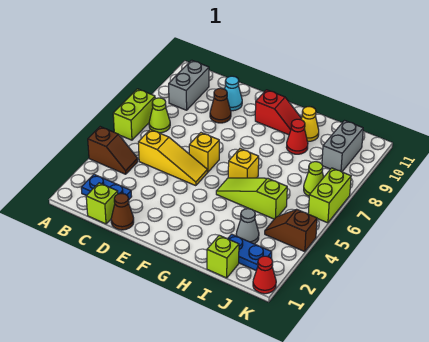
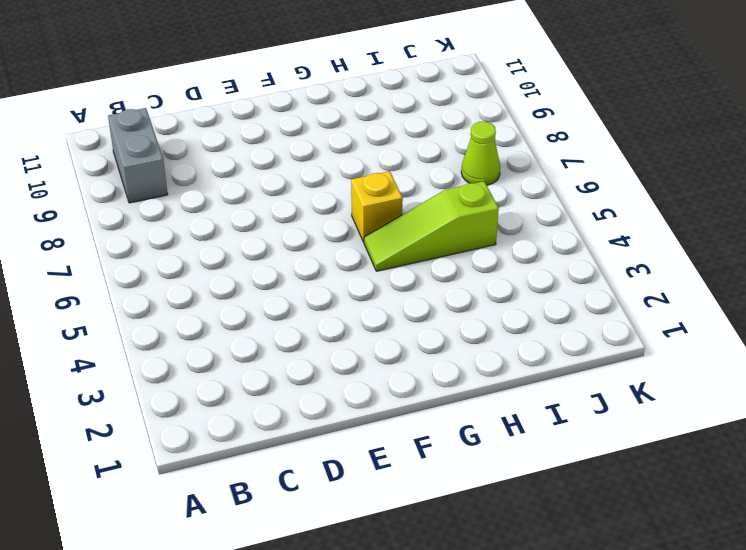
none -> brown slope A4:B4 level 1 top A
none -> lime brick A6:A7 level 1
none -> blue plate B2:C2 level 1

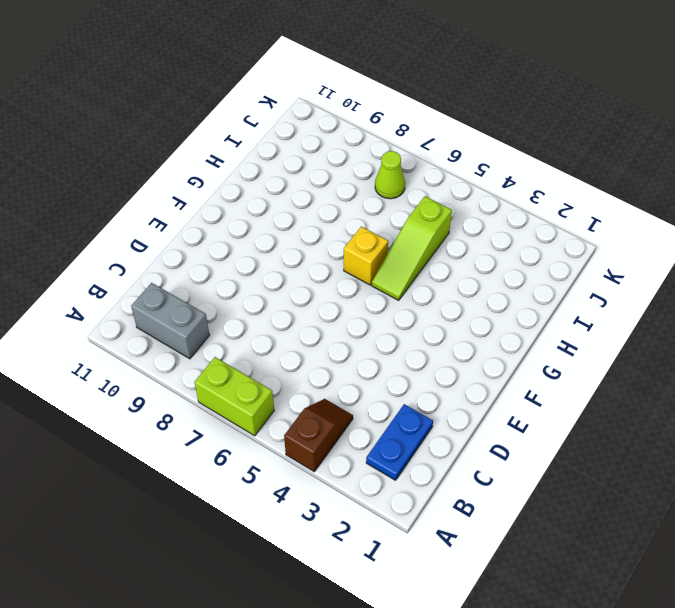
none -> lime cone B7 level 1
none -> lime brick C1 level 1
none -> yellow slope C5:E5 level 1 top C

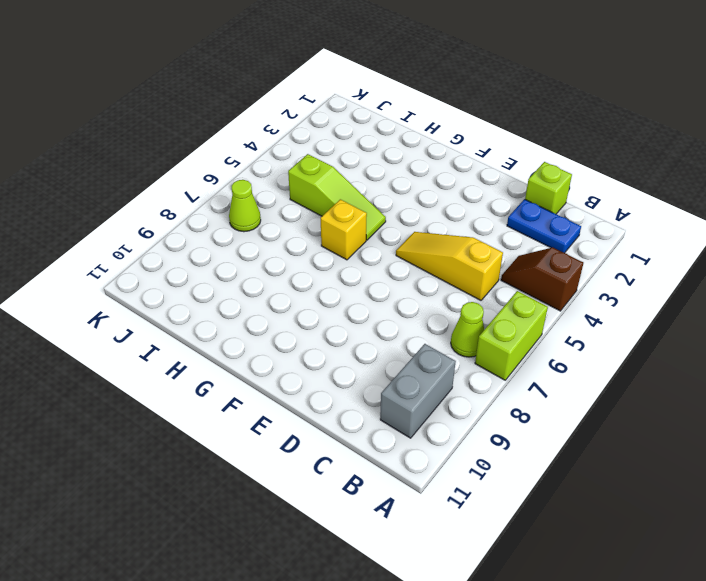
none -> brown cone D1 level 1
none -> brown cone D9 level 1
none -> cyan cone D10 level 1

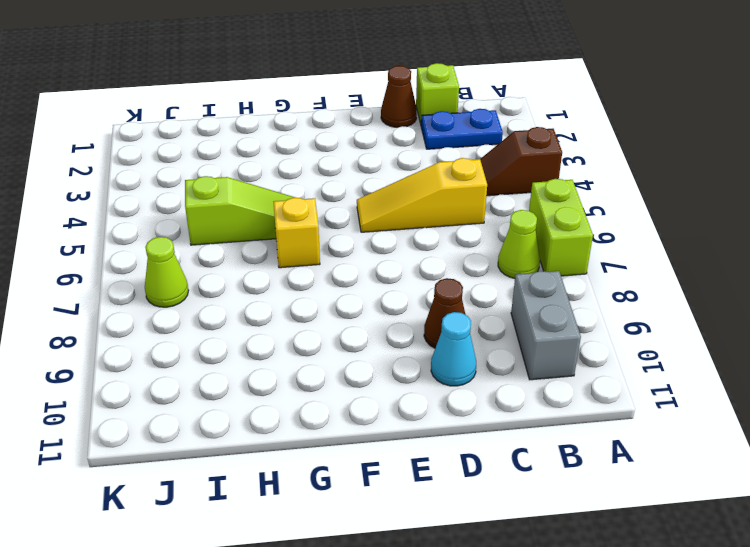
none -> yellow brick E6 level 1
none -> red slope F10:G10 level 1 top F
none -> red cone H9 level 1

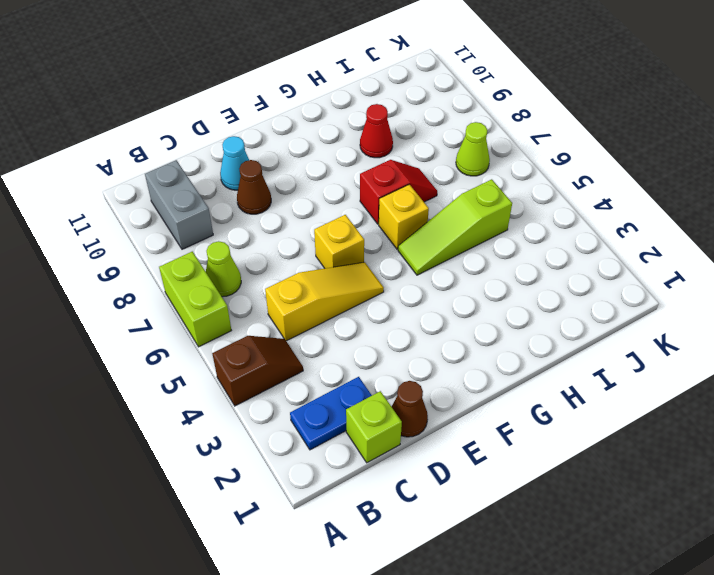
red slope G7:H7 level 1 top G -> red slope F10:G10 level 1 top F
none -> yellow cone H10 level 1
none -> lime brick I1 level 1
none -> blue plate I2:J2 level 1

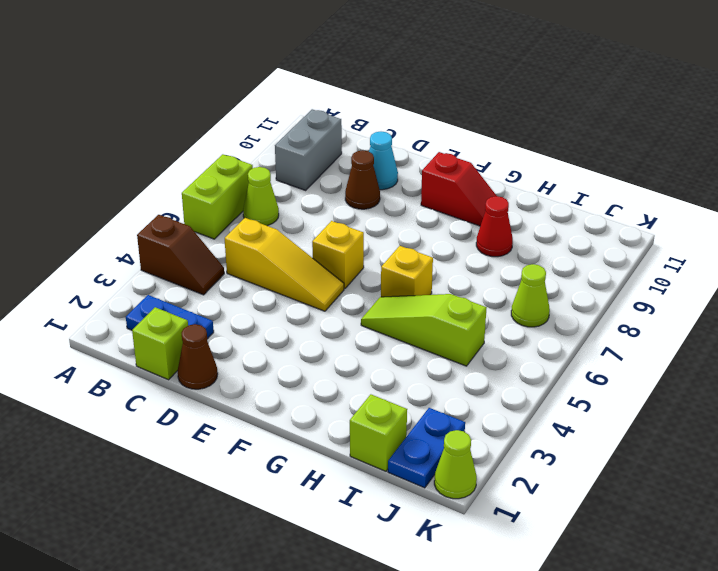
blue plate J1:J2 level 1 -> blue plate I2:J2 level 1
lime cone K1 level 1 -> red cone K1 level 1
none -> yellow cone H10 level 1
none -> grey cone I3 level 1
none -> brown slope J4:K4 level 1 top K

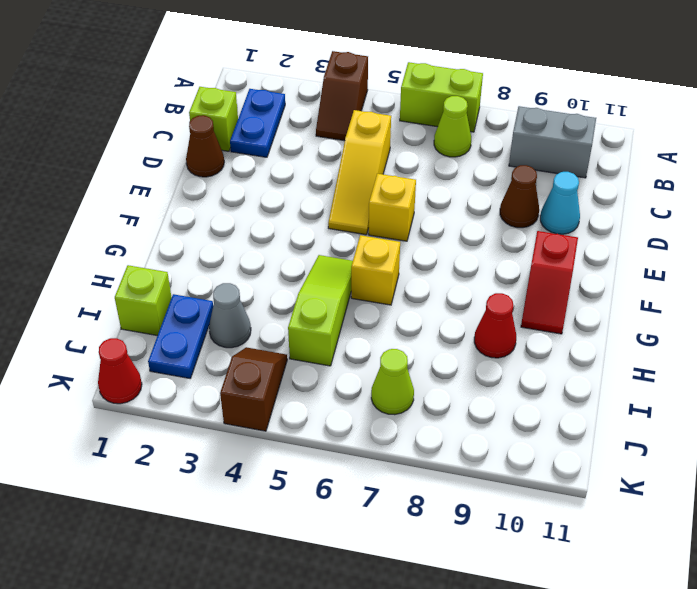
none -> yellow cone H10 level 1
none -> grey brick J9:J10 level 1
none -> lime brick K6:K7 level 1

